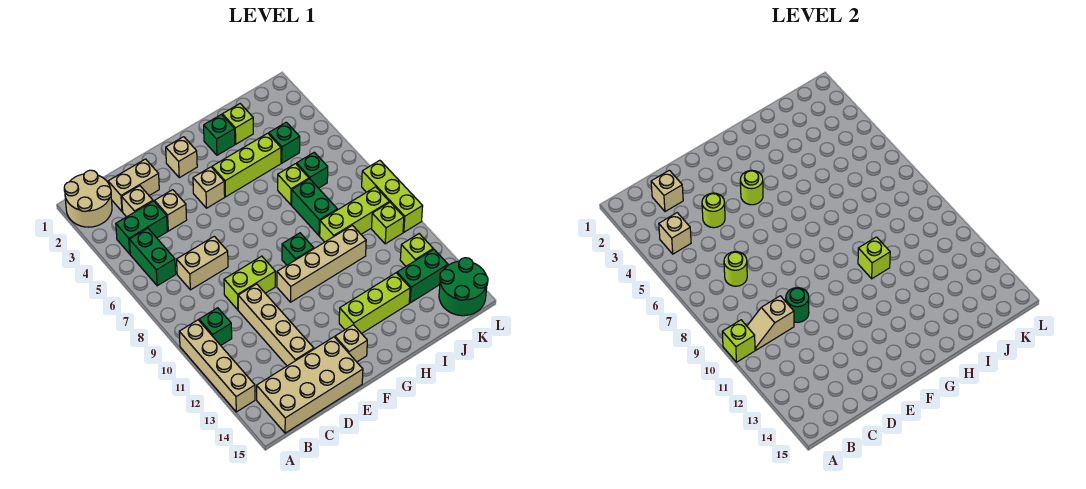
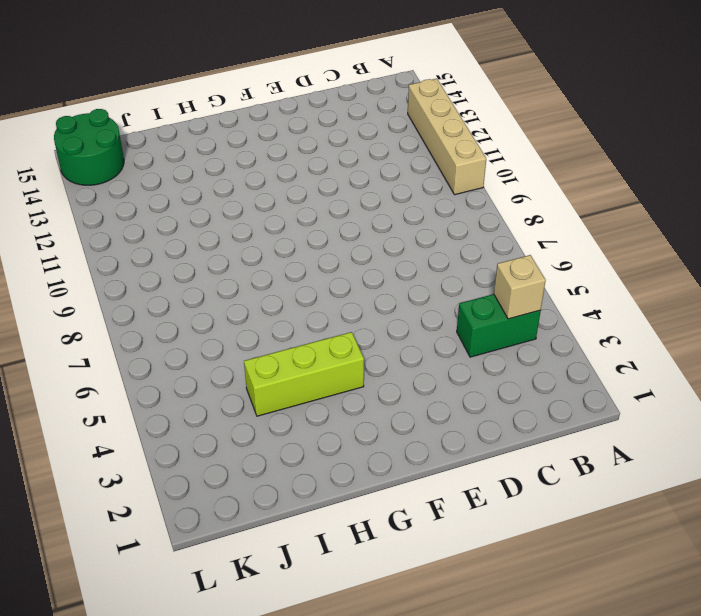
none -> tan round brick A1:B2 level 1
none -> green brick B5:B6 level 1
none -> green brick B10 level 1
none -> tan brick B14:E15 level 1

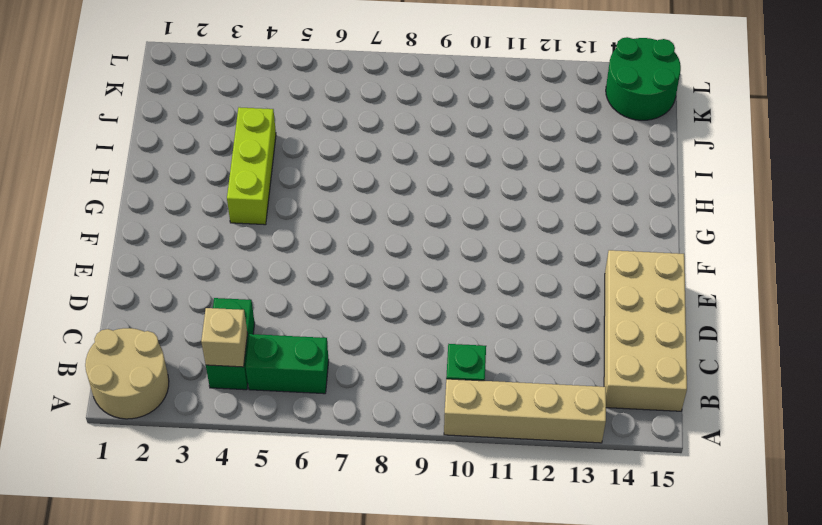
none -> tan brick C2:D2 level 1
none -> tan brick C3 level 1
none -> tan brick C7:D7 level 1
none -> tan brick D4 level 1

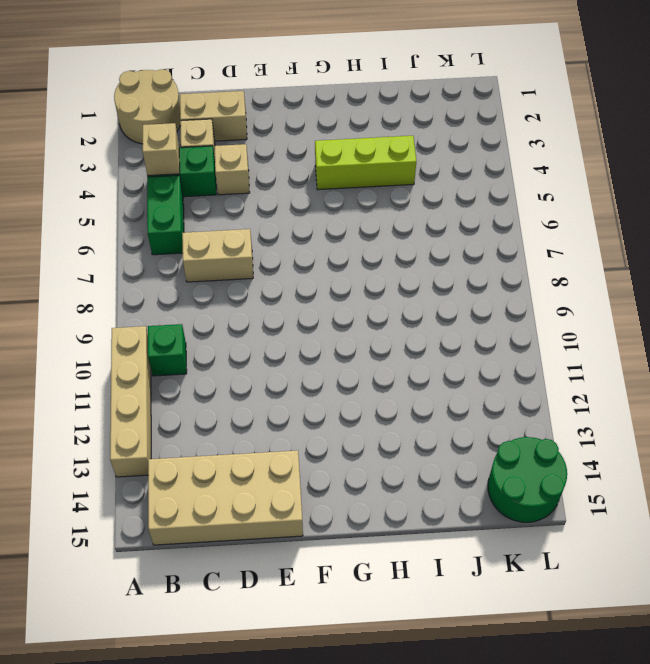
none -> lime brick D9:E9 level 1
none -> tan brick D10:D13 level 1
none -> tan brick F2 level 1
none -> tan brick F4 level 1

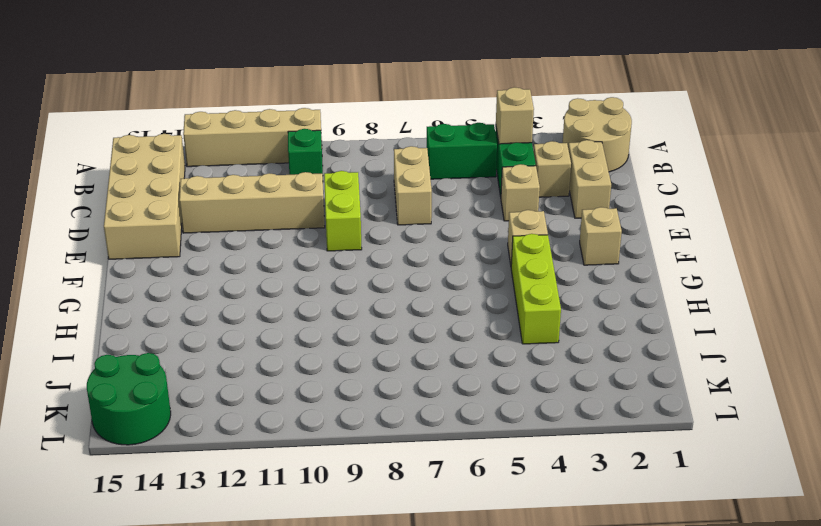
none -> tan brick F10:I10 level 1
none -> tan brick F14 level 1
none -> green brick G9 level 1
none -> lime brick G13:I13 level 1

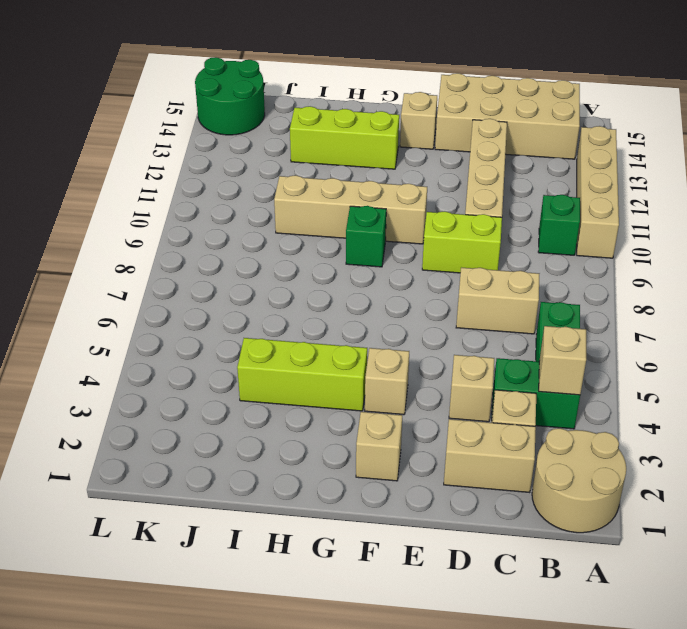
none -> green brick H2 level 1
none -> lime brick I2 level 1
none -> lime brick I6 level 1
none -> green brick I7:I8 level 1

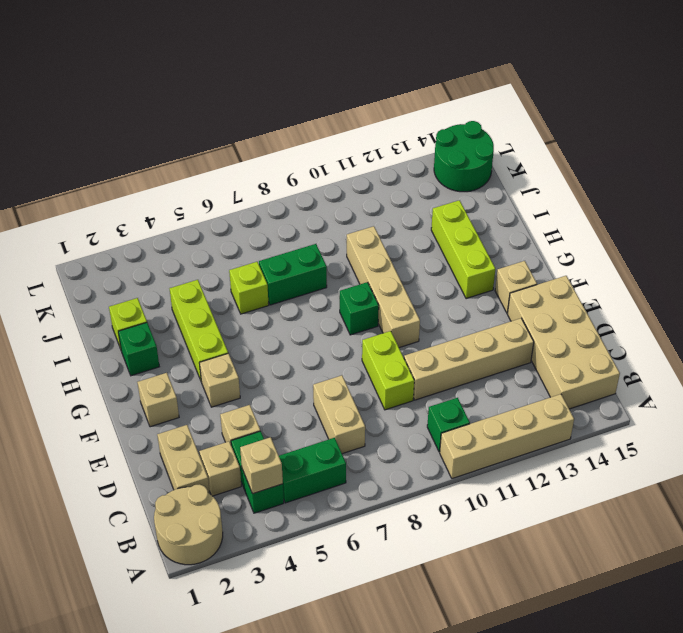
none -> lime brick I9:K9 level 1
none -> green brick J4 level 1
none -> green brick J6 level 1
none -> green brick J13:K13 level 1

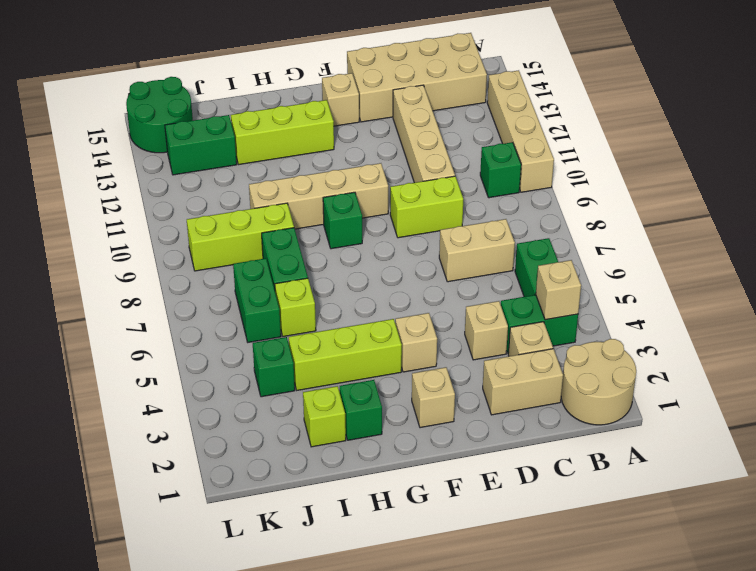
green brick J6:J7 level 1 -> green brick J6 level 1
none -> lime brick K10 level 1
none -> lime brick K12 level 1
none -> lime brick L8:L10 level 1
none -> lime brick A10 level 2

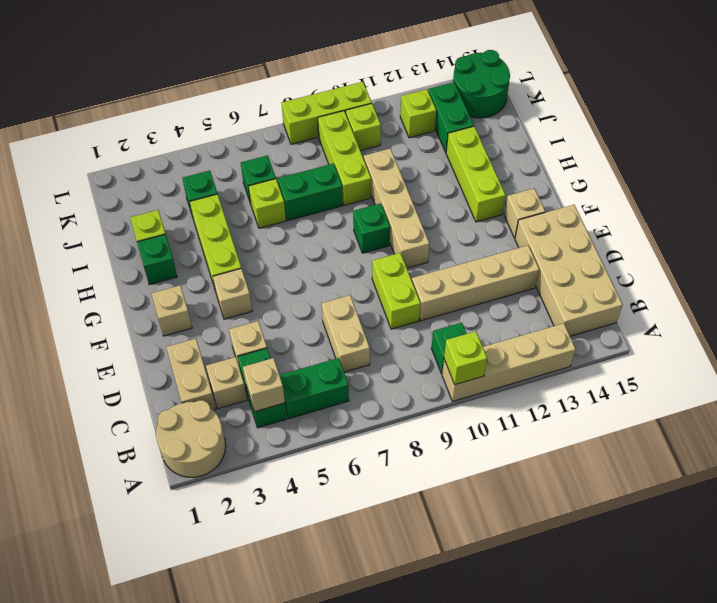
none -> tan slope B10:C10 level 2 top C
none -> tan brick C2 level 2
none -> lime round brick C7 level 2
none -> lime round brick D4 level 2

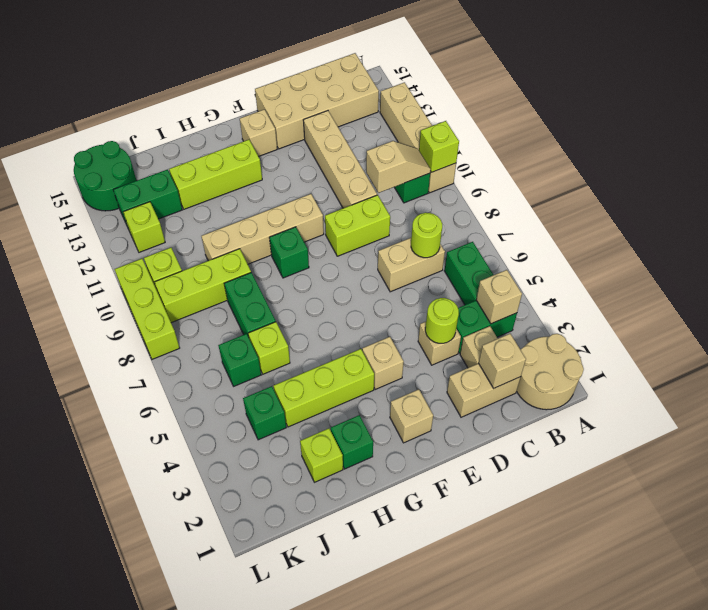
none -> green round brick D10 level 2
none -> lime round brick F4 level 2
none -> lime brick H10 level 2

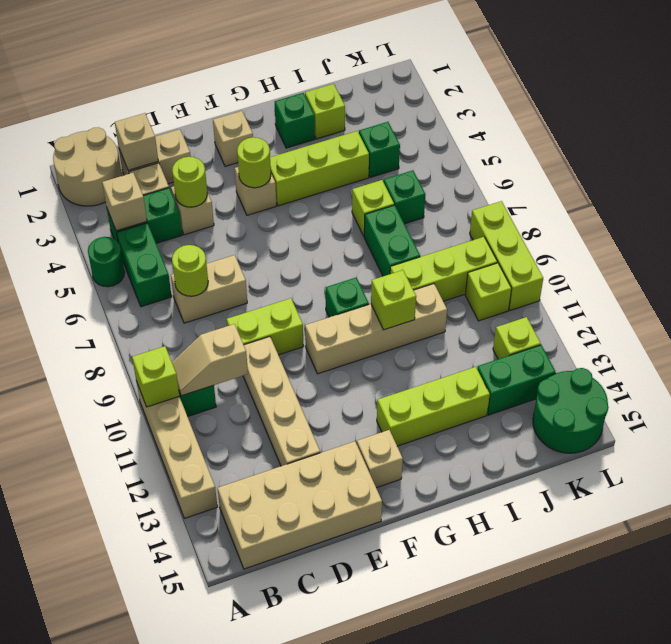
green round brick A5 level 1 -> green round brick D10 level 2

